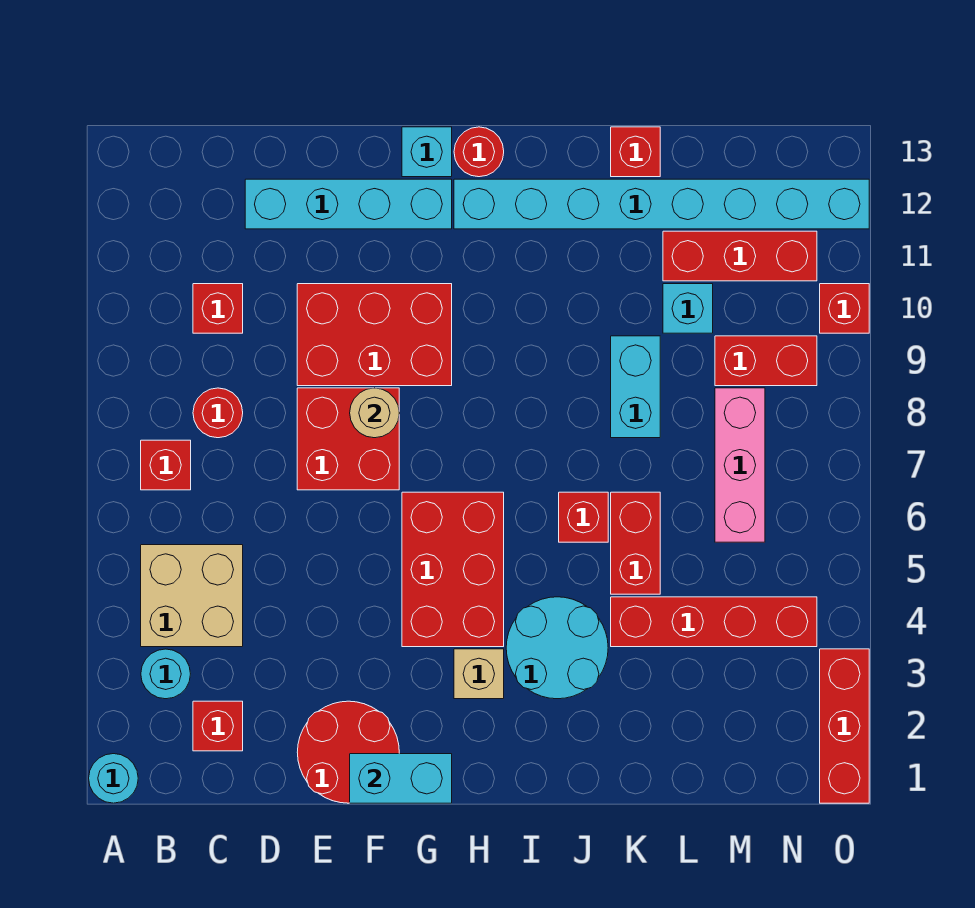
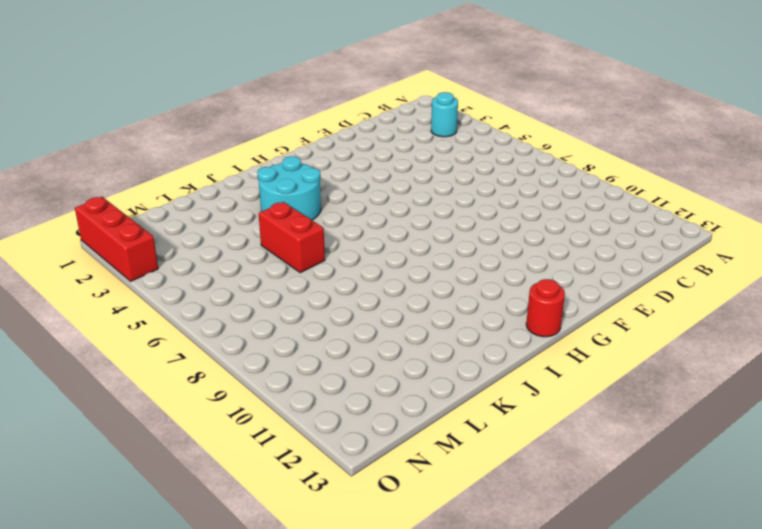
none -> cyan round brick A1 level 1
none -> tan brick B4:C5 level 1
none -> red brick B7 level 1
none -> red brick C2 level 1

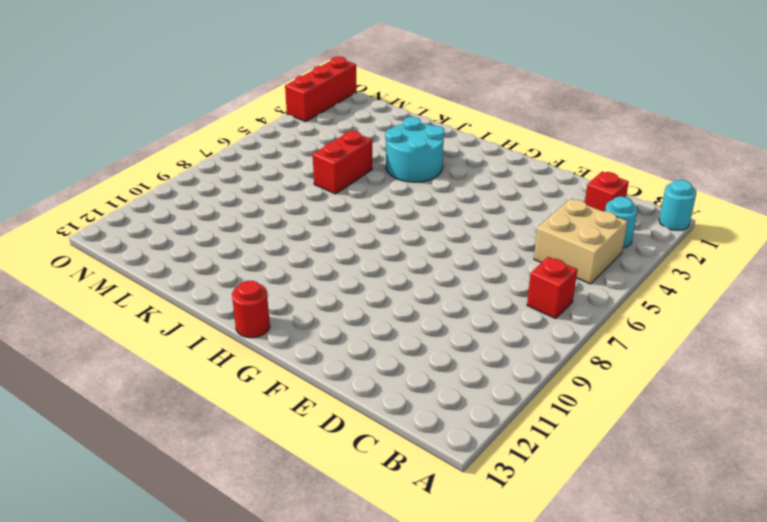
none -> red round brick C8 level 1
none -> red brick C10 level 1
none -> cyan brick D12:G12 level 1
none -> red round brick E1:F2 level 1

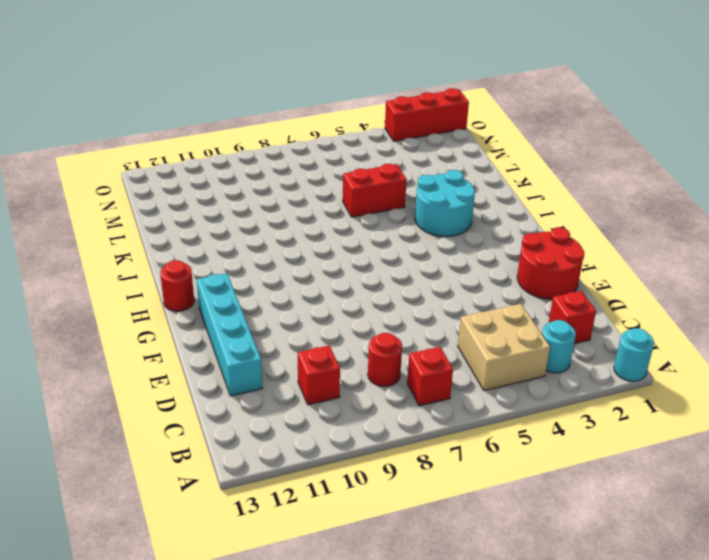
none -> red brick E7:F8 level 1
none -> red brick E9:G10 level 1
none -> red brick G4:H6 level 1
none -> cyan brick G13 level 1

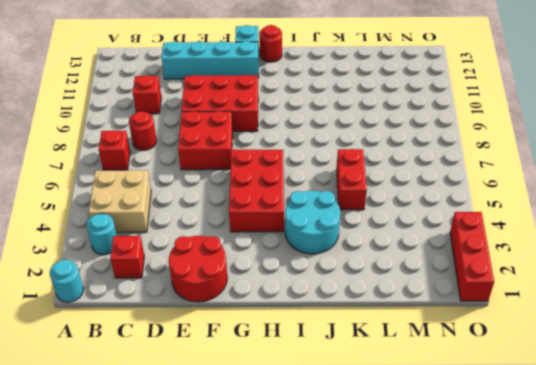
none -> tan brick H3 level 1
none -> cyan brick H12:O12 level 1
none -> red brick J6 level 1
none -> red brick K4:N4 level 1

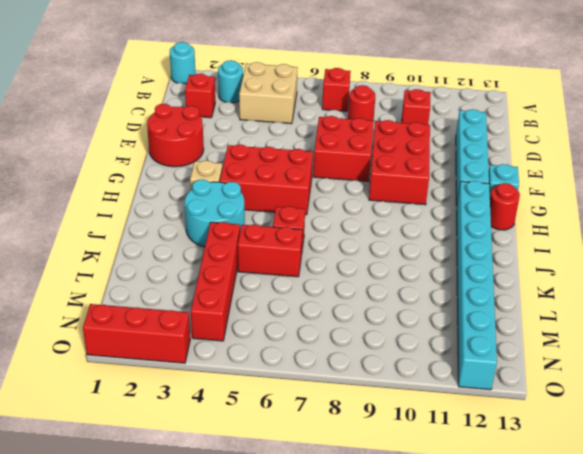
none -> cyan brick K8:K9 level 1
none -> red brick K13 level 1
none -> cyan brick L10 level 1
none -> red brick L11:N11 level 1

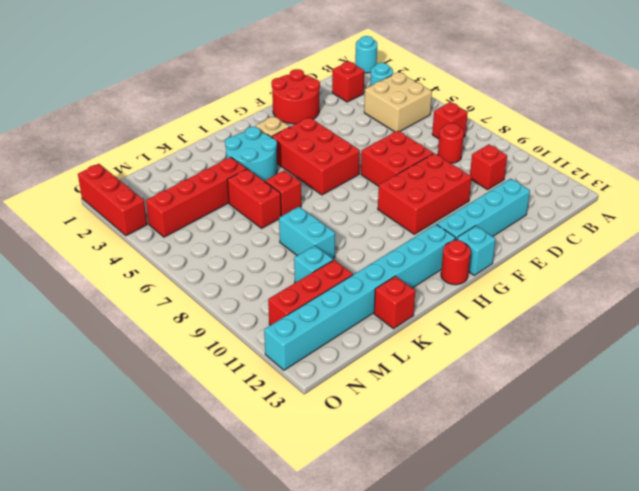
none -> pink brick M6:M8 level 1
none -> red brick M9:N9 level 1
none -> red brick O10 level 1
none -> cyan brick F1:G1 level 2

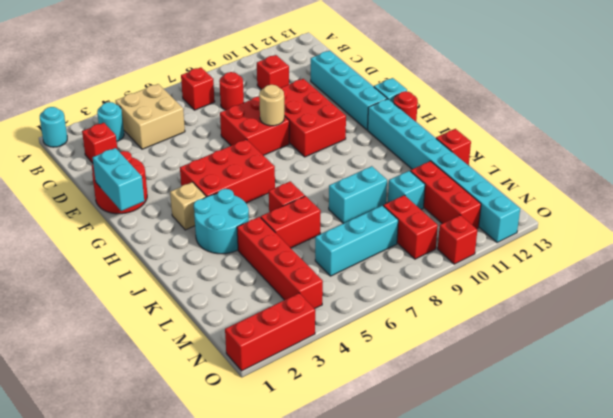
cyan brick M6:M8 level 1 -> pink brick M6:M8 level 1

